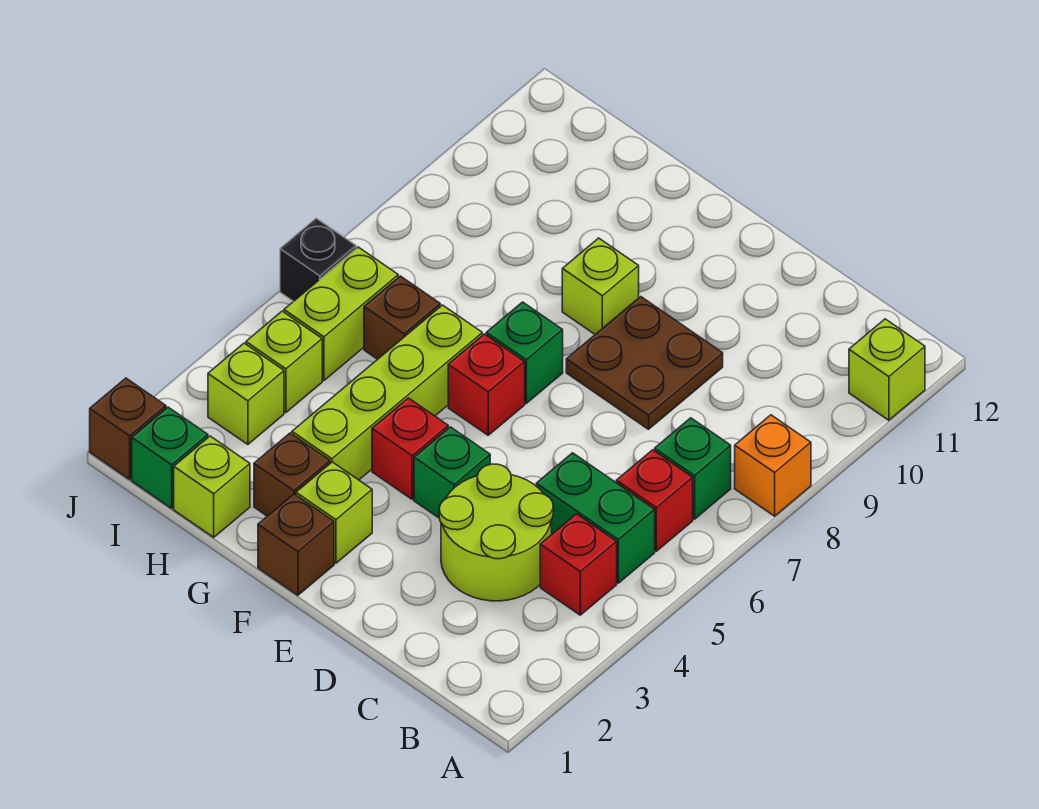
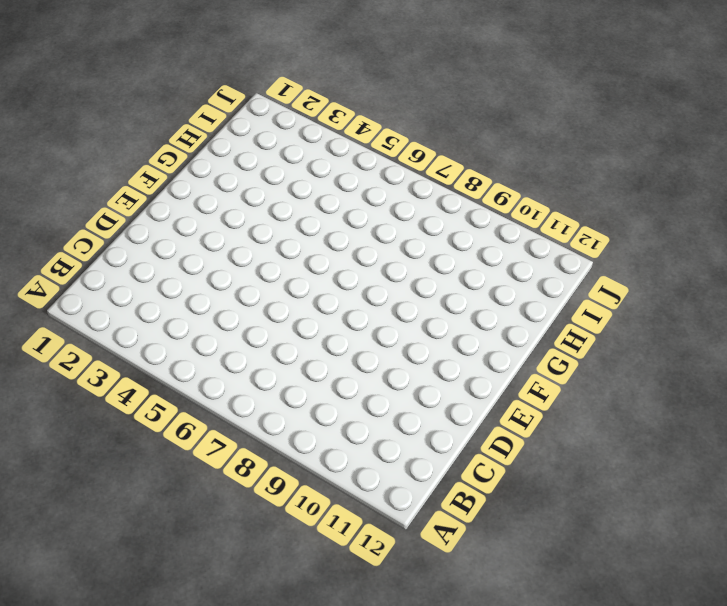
none -> orange brick A8 level 1
none -> lime brick A11 level 1
none -> red brick B4 level 1

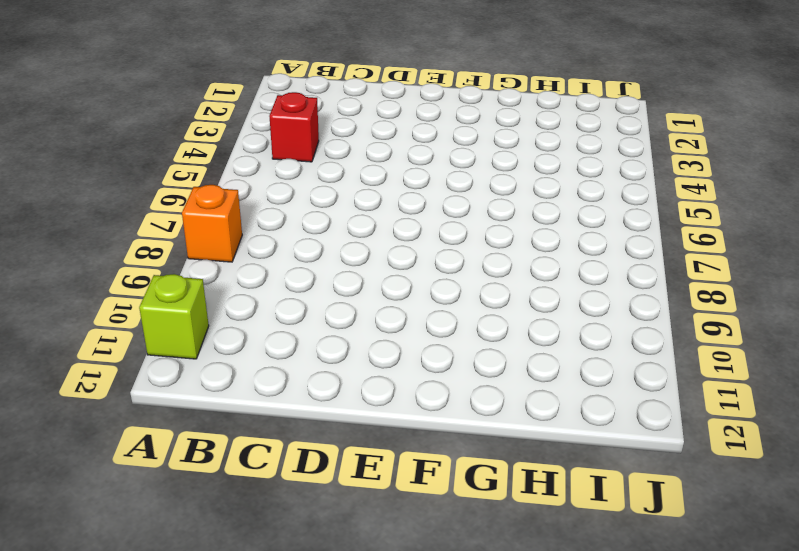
none -> green brick B5:C5 level 1
none -> red brick B6 level 1
none -> green brick B7 level 1

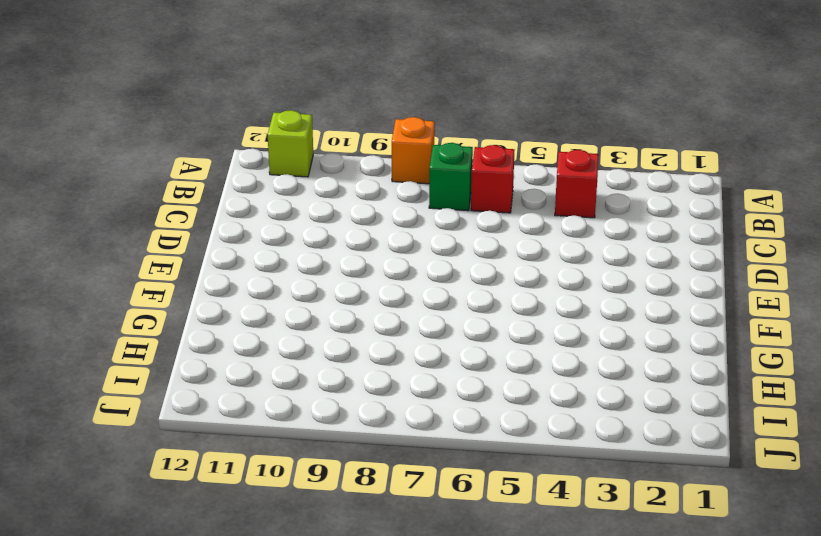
none -> green brick B5:C5 level 1
none -> lime round brick C3:D4 level 1
none -> brown plate D8:E9 level 1

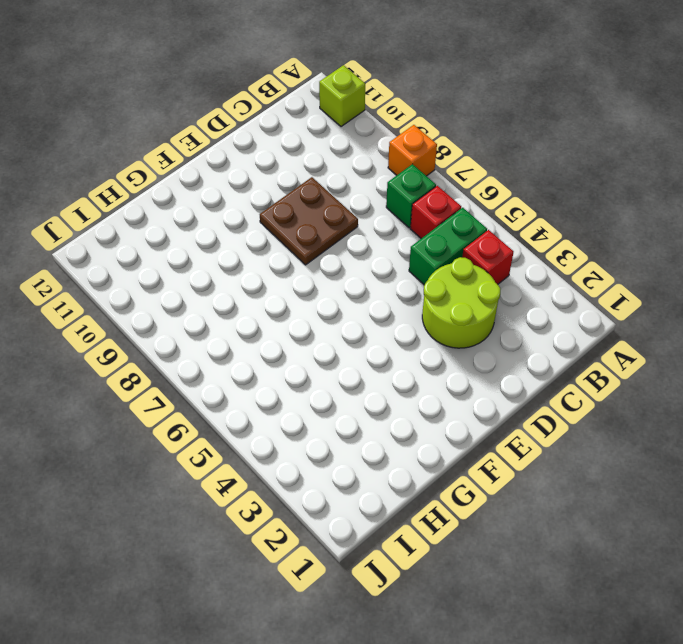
none -> green brick E4 level 1
none -> brown brick F1 level 1
none -> lime brick F2 level 1

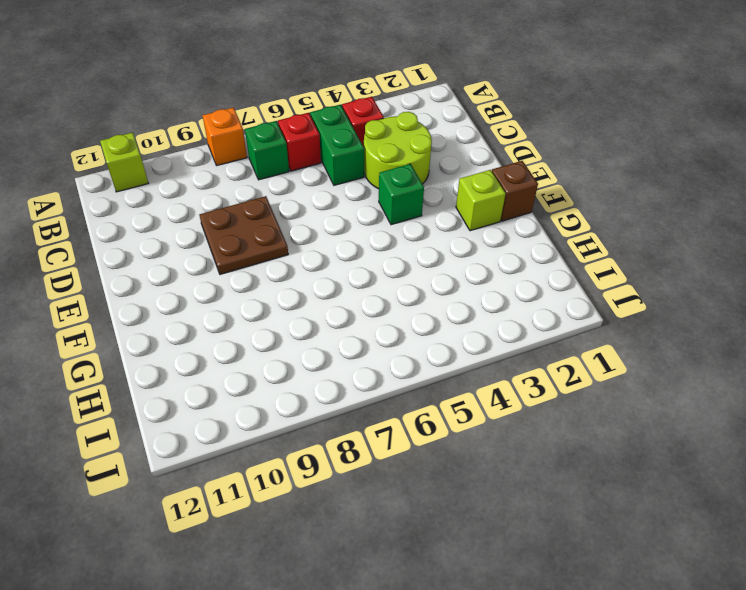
none -> red brick F4 level 1
none -> red brick F6 level 1
none -> green brick F7 level 1

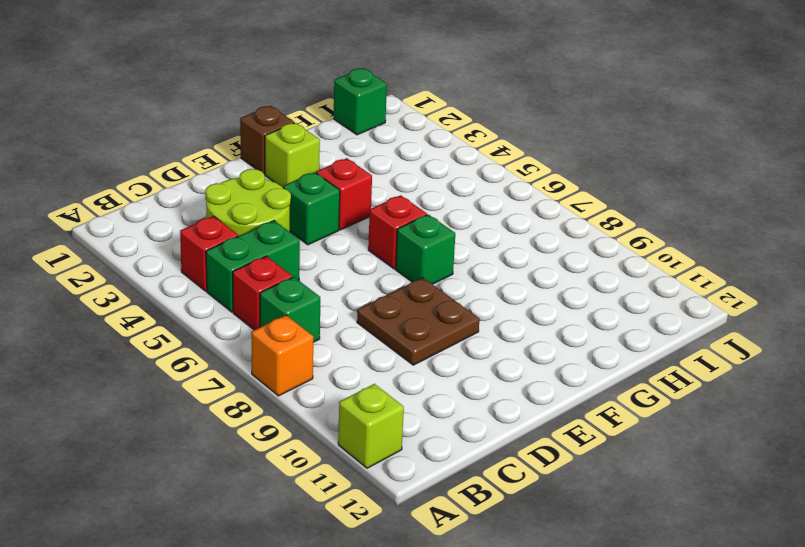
none -> lime brick F9 level 1
none -> brown brick G2 level 1
none -> lime brick G3:G6 level 1

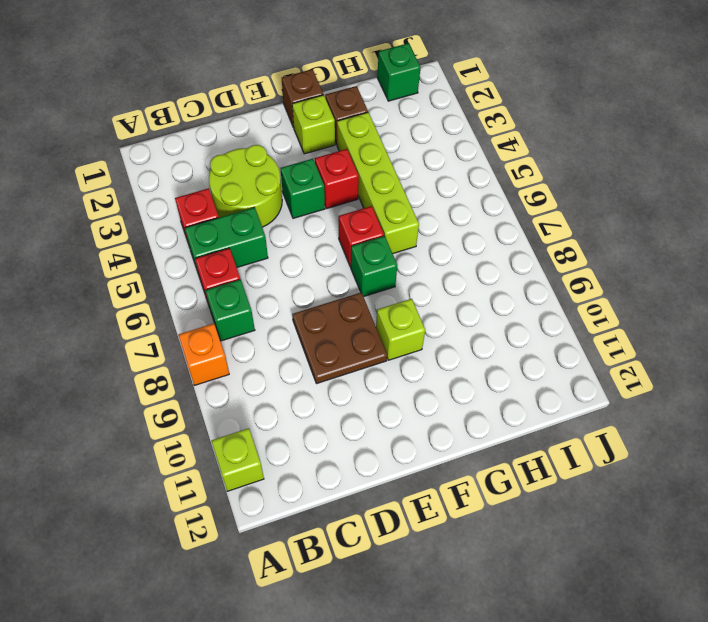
none -> lime brick H1 level 1
none -> brown brick H6 level 1
none -> lime brick I3 level 1

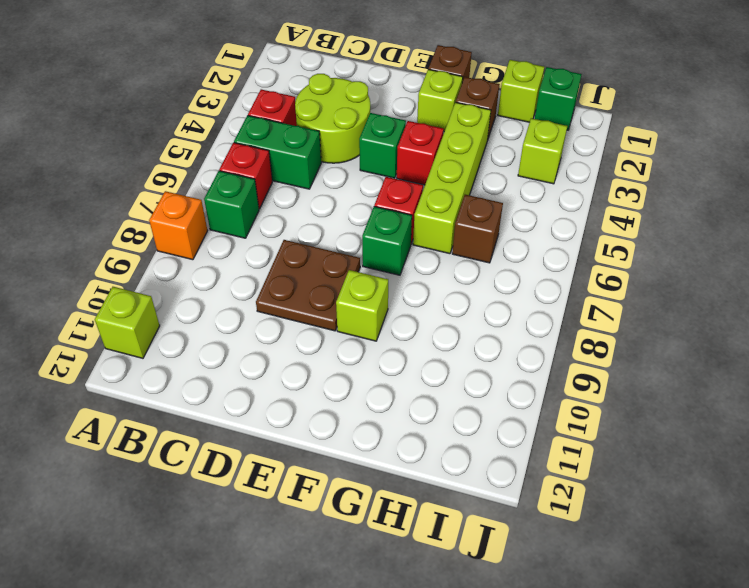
none -> lime brick I4 level 1
none -> lime brick I5:I6 level 1
none -> brown brick J1 level 1

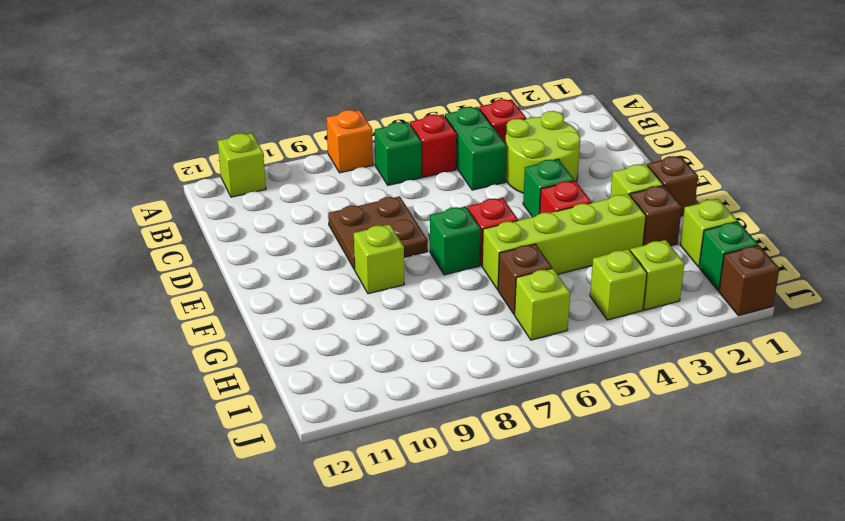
lime brick I6 level 1 -> lime brick I5:I6 level 1
none -> black brick J6 level 1

